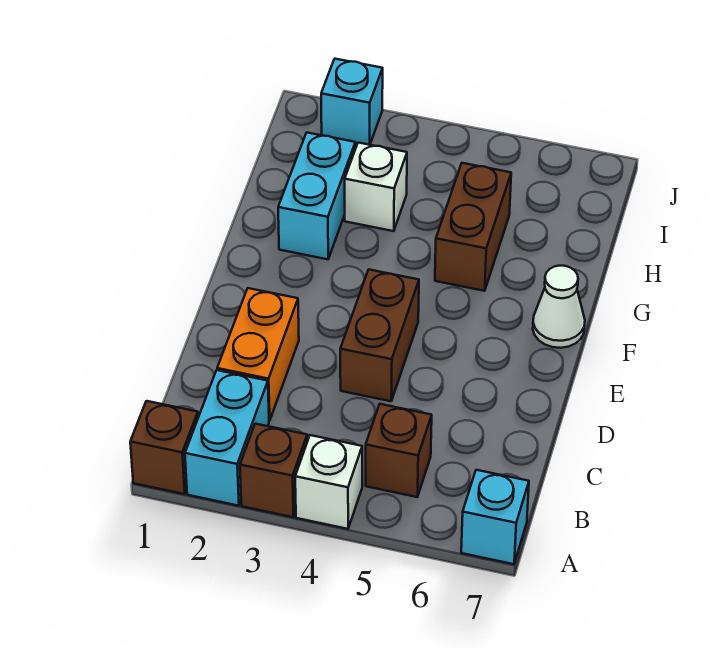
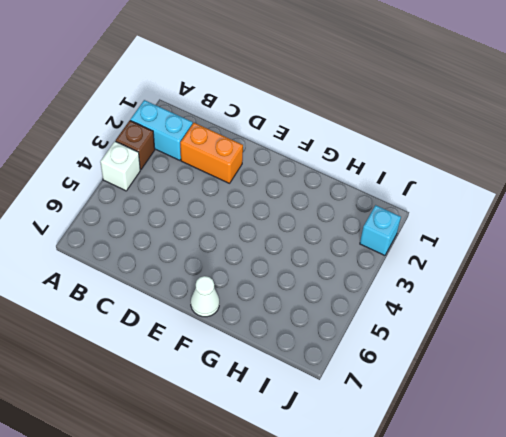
none -> brown brick A1 level 1
none -> cyan brick A7 level 1
none -> brown brick B5 level 1

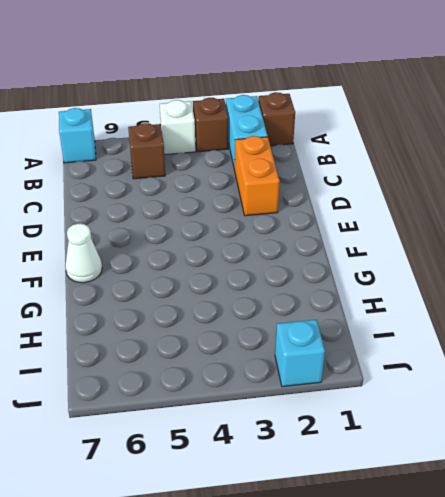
none -> brown brick D4:E4 level 1
none -> cyan brick G2:H2 level 1
none -> brown brick G5:H5 level 1

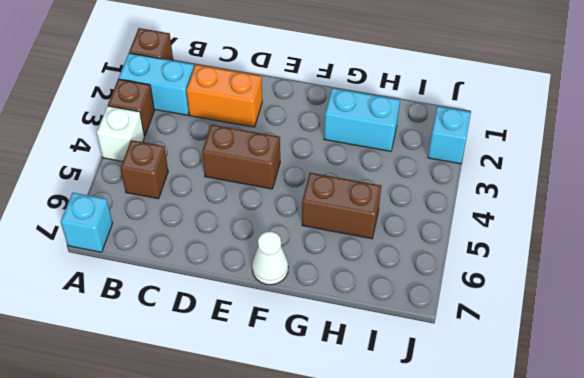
none -> white brick H3 level 1

